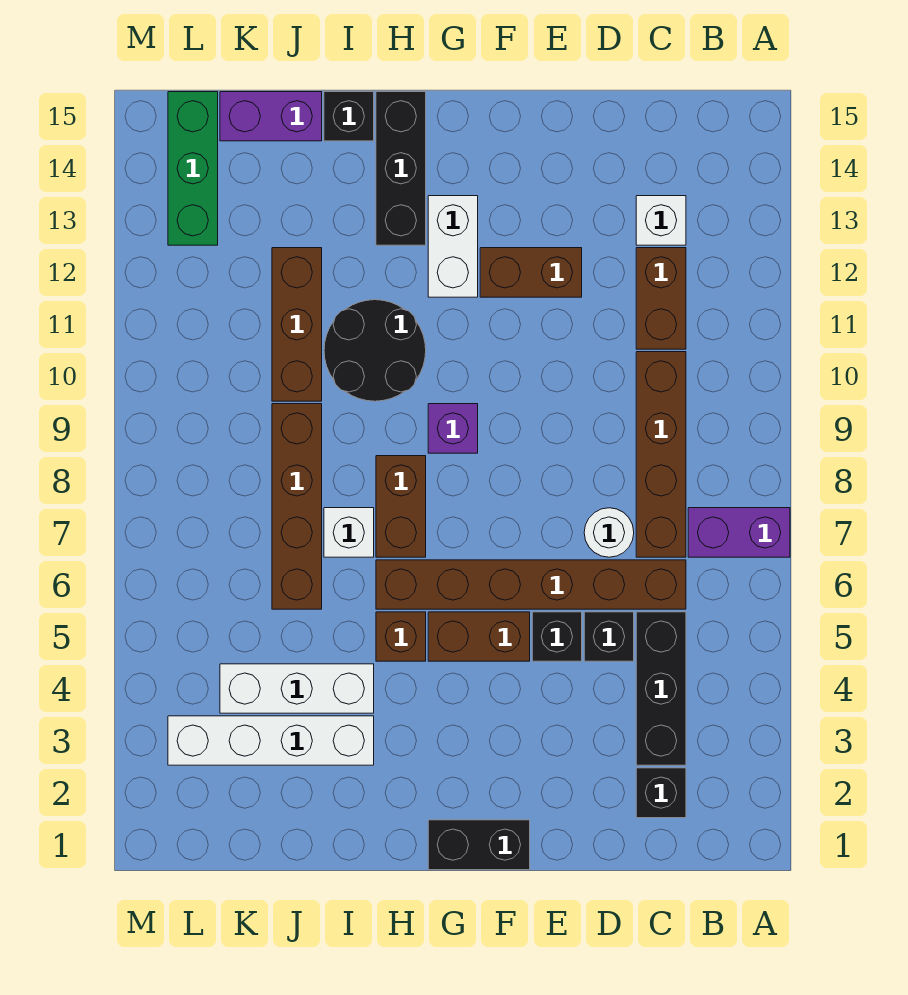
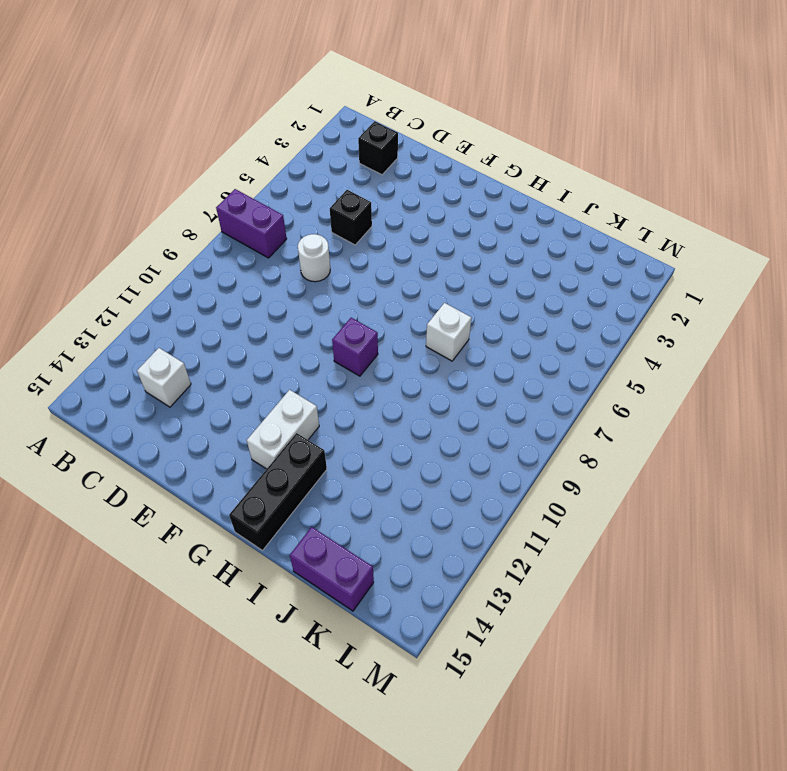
none -> black brick C3:C5 level 1
none -> brown brick C6:H6 level 1
none -> brown brick C7:C10 level 1

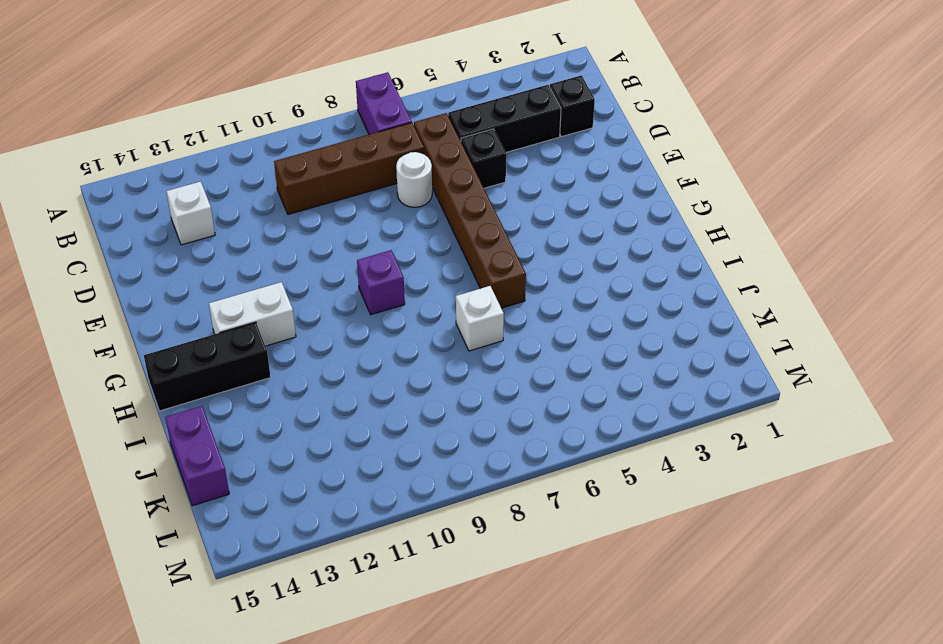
none -> brown brick C11:C12 level 1
none -> black brick E5 level 1
none -> brown brick E12:F12 level 1

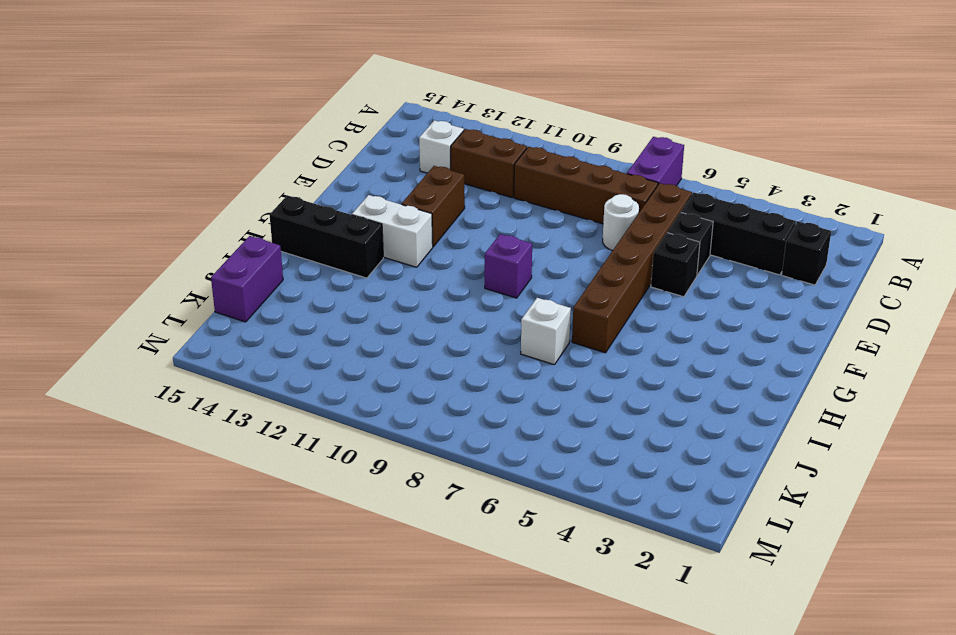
none -> black brick F1:G1 level 1
none -> brown brick F5:G5 level 1
none -> brown brick H5 level 1

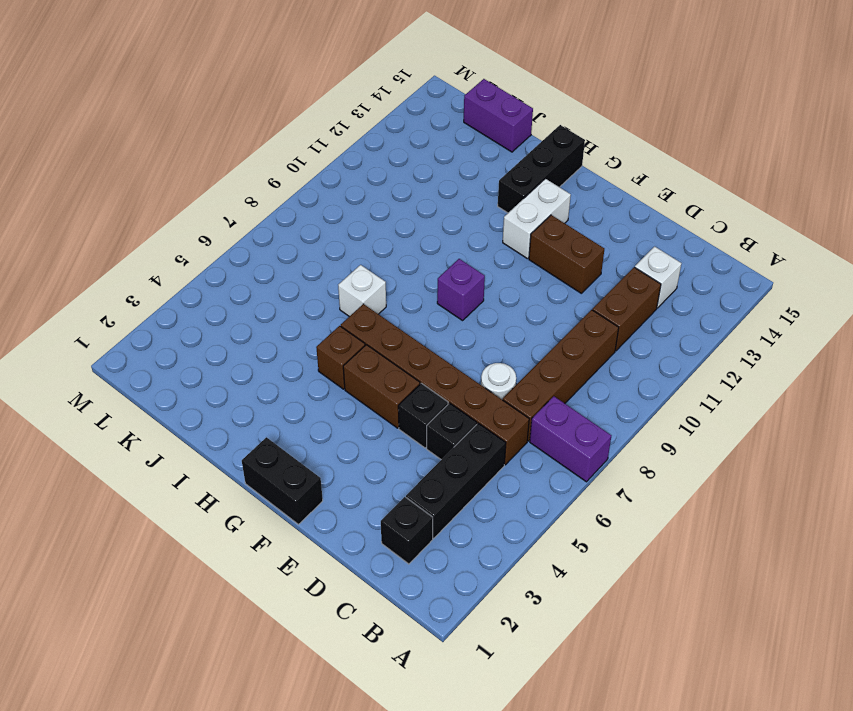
none -> brown brick H7:H8 level 1
none -> black round brick H10:I11 level 1
none -> white brick I3:L3 level 1

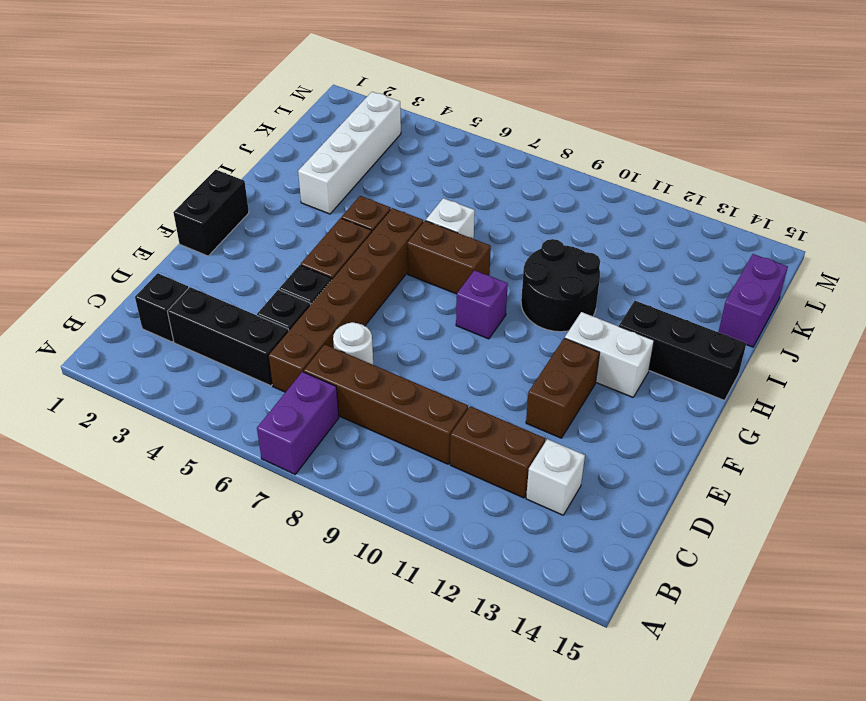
none -> white brick I4:K4 level 1
none -> black brick I15 level 1
none -> brown brick J6:J9 level 1

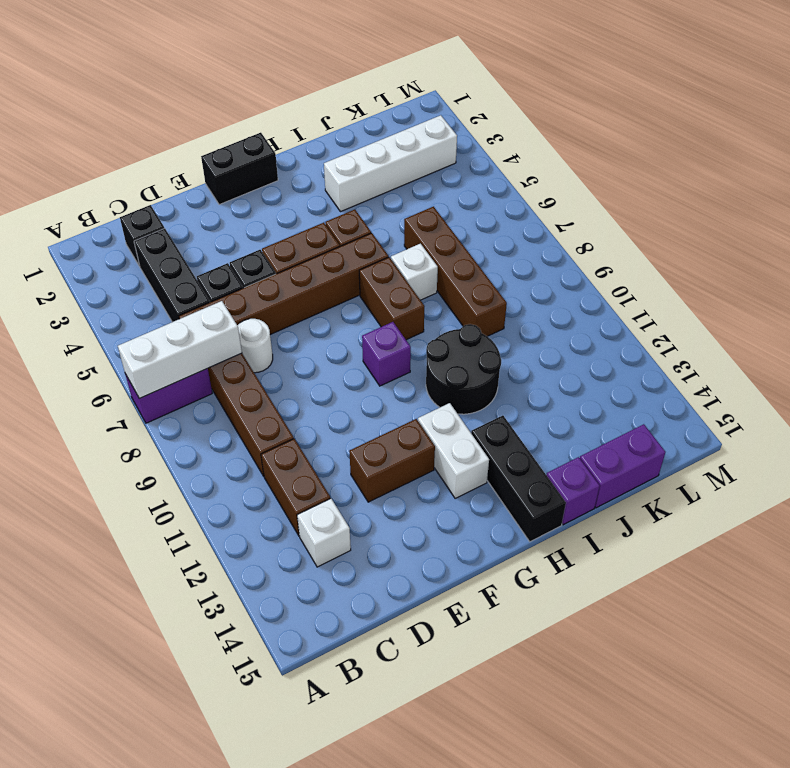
white brick A7:C7 level 2 -> white brick I4:K4 level 1
purple brick I15 level 1 -> black brick I15 level 1
none -> brown brick J10:J12 level 1
none -> green brick L13:L15 level 1

